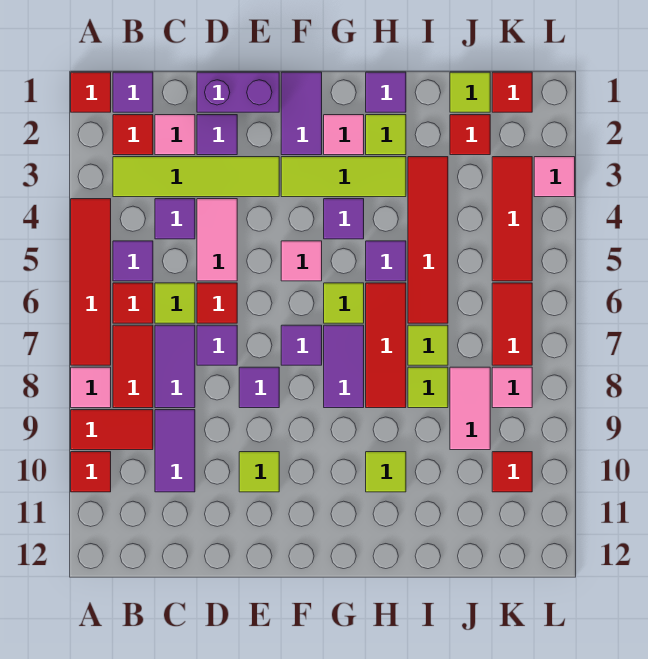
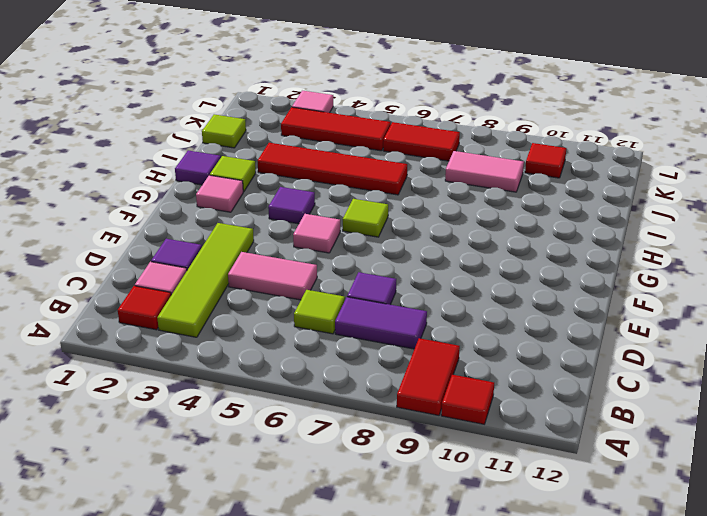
none -> red tile A1 level 1
none -> red tile A4:A7 level 1
none -> pink tile A8 level 1
none -> purple tile B1 level 1

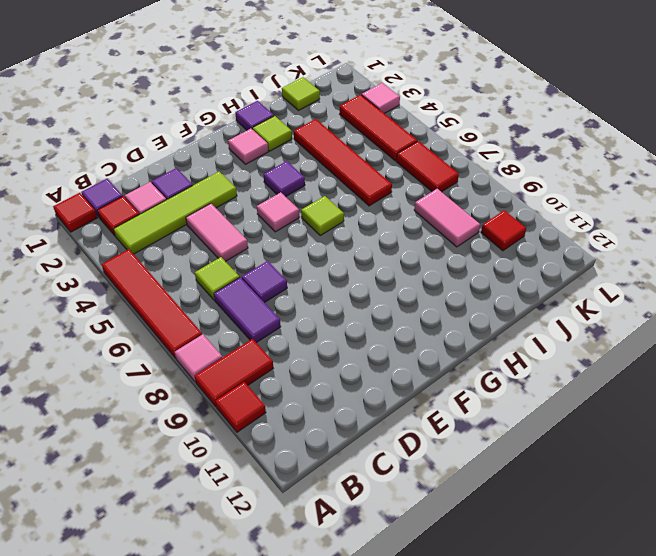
none -> purple tile B5 level 1
none -> red tile B6 level 1
none -> red tile B7:B8 level 1
none -> purple tile C4 level 1

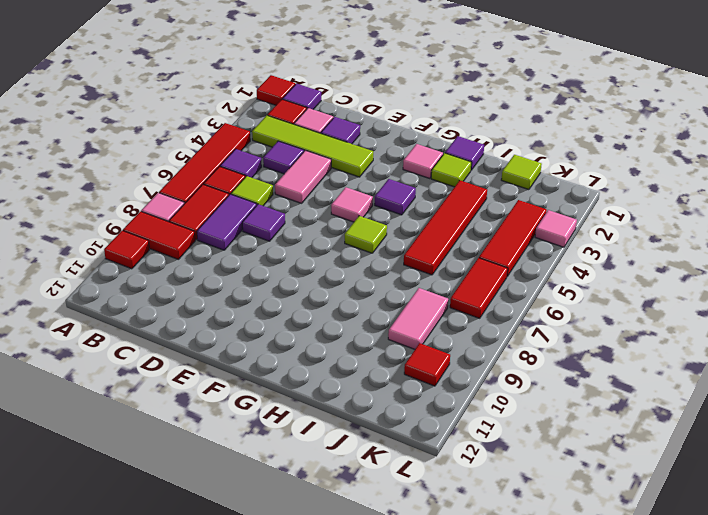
none -> purple tile C9:C10 level 1
none -> purple brick D1:E1 level 1
none -> red tile D6 level 1
none -> purple tile E8 level 1

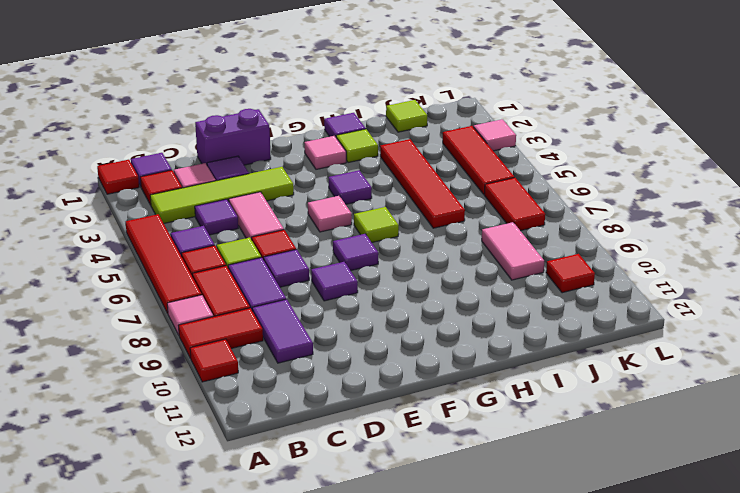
none -> lime tile E10 level 1
none -> purple tile F1:F2 level 1
none -> lime tile F3:H3 level 1
none -> purple tile G7:G8 level 1

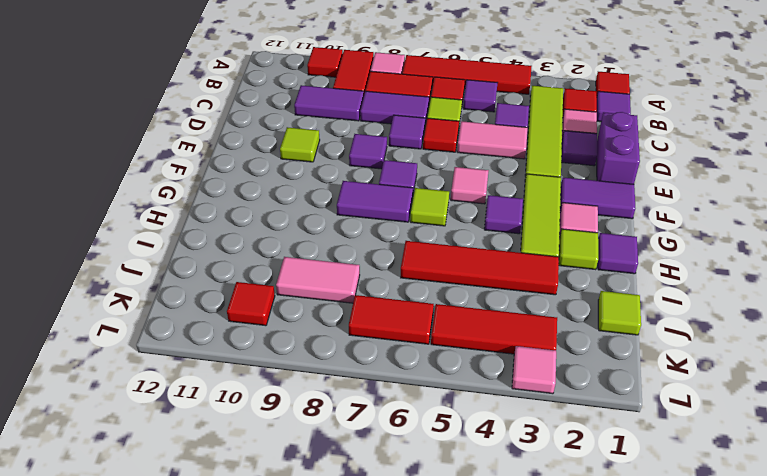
none -> purple tile H5 level 1
none -> red tile H6:H8 level 1
none -> lime tile H10 level 1
none -> lime tile I7 level 1

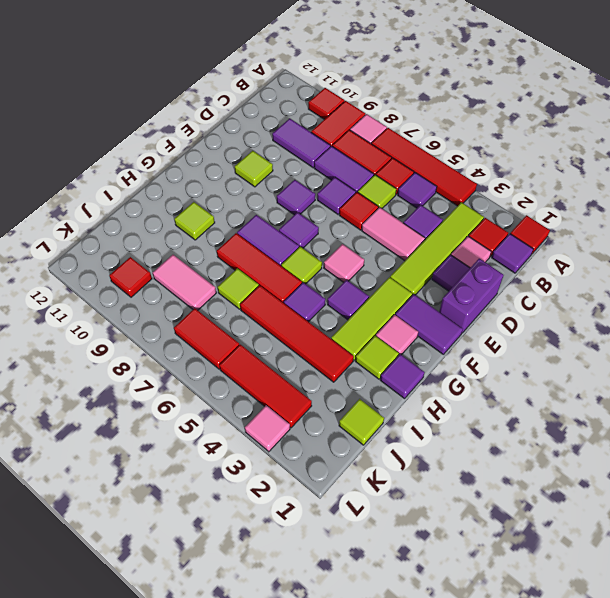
none -> lime tile I8 level 1
none -> red tile J2 level 1
none -> red tile K1 level 1
none -> pink tile K8 level 1

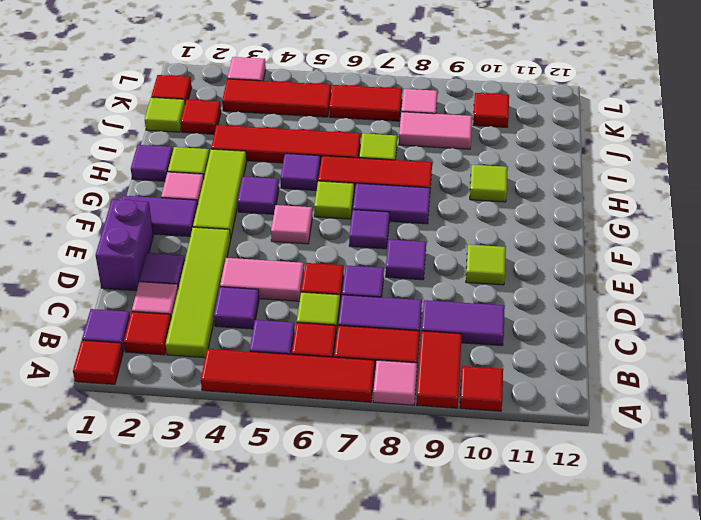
none -> lime tile I8 level 1

